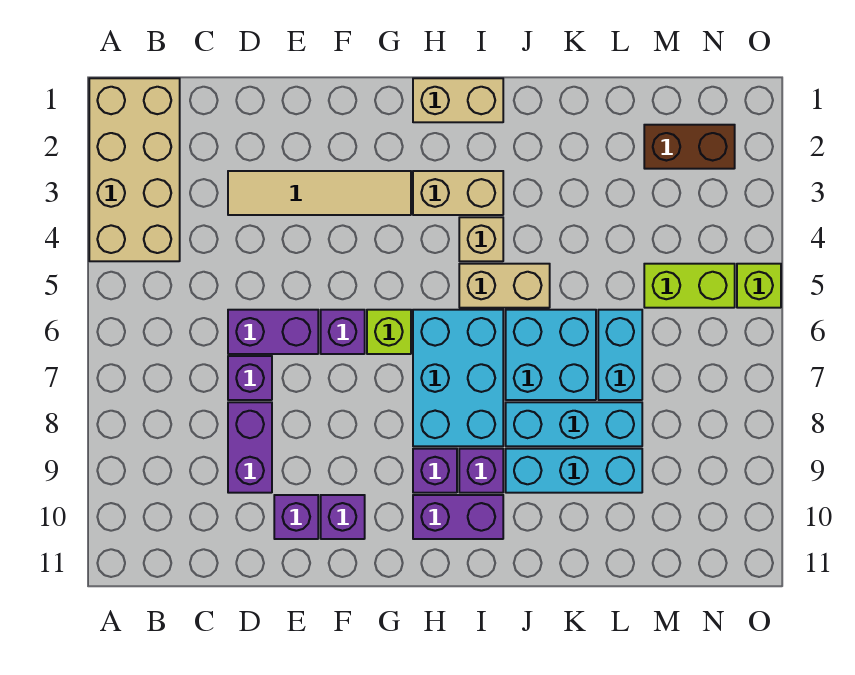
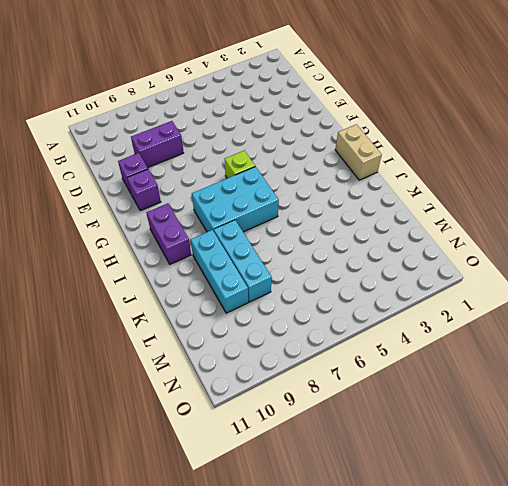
none -> tan brick A1:B4 level 1
none -> tan tile D3:G3 level 1
none -> purple brick D6:E6 level 1

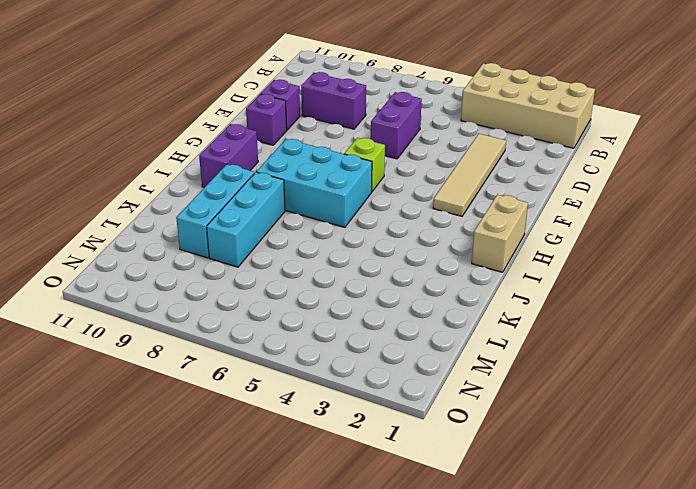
none -> purple brick D7 level 1
none -> purple brick F6 level 1
none -> tan brick H3:I3 level 1

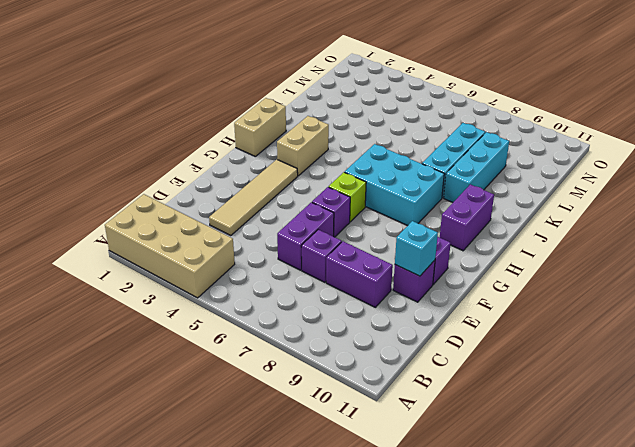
cyan brick E10 level 2 -> none
none -> purple brick H9 level 1
none -> tan brick I4 level 1
none -> tan brick I5:J5 level 1

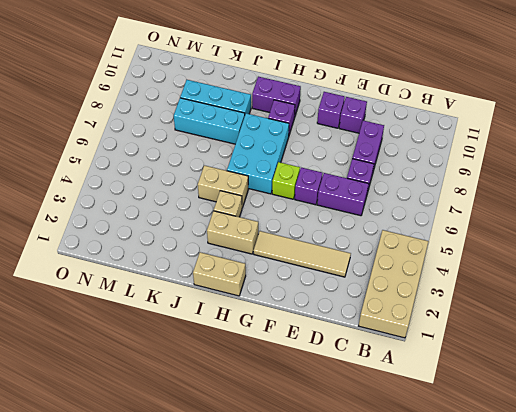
none -> purple brick I9 level 1
none -> cyan brick J6:K7 level 1
none -> cyan brick L6:L7 level 1

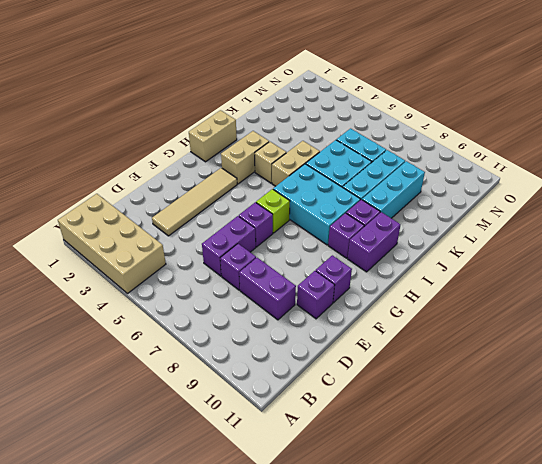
none -> brown brick M2:N2 level 1
none -> lime brick M5:N5 level 1
none -> lime brick O5 level 1

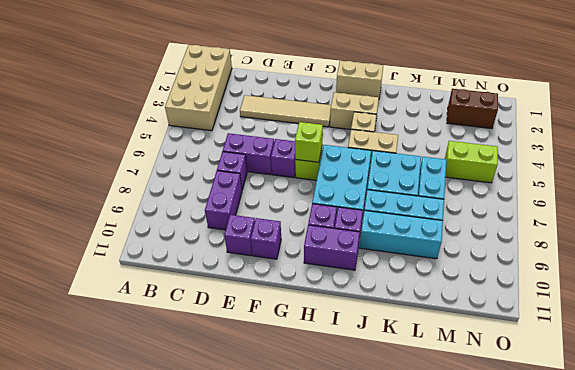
lime brick G6 level 2 -> lime brick O5 level 1

